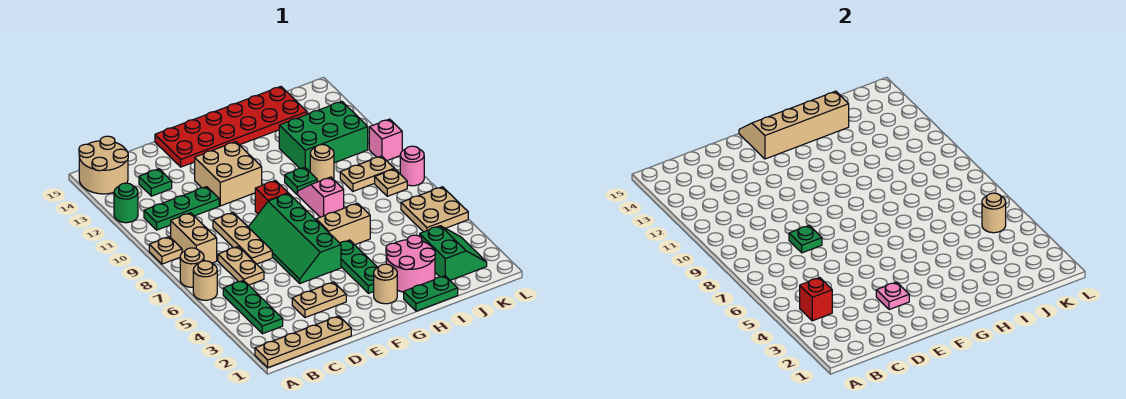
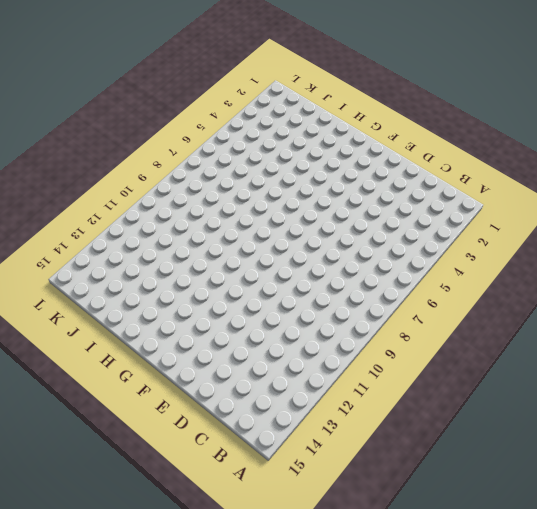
none -> tan plate A1:D1 level 1
none -> tan round brick A6 level 1
none -> tan round brick A7 level 1
none -> tan plate A9 level 1

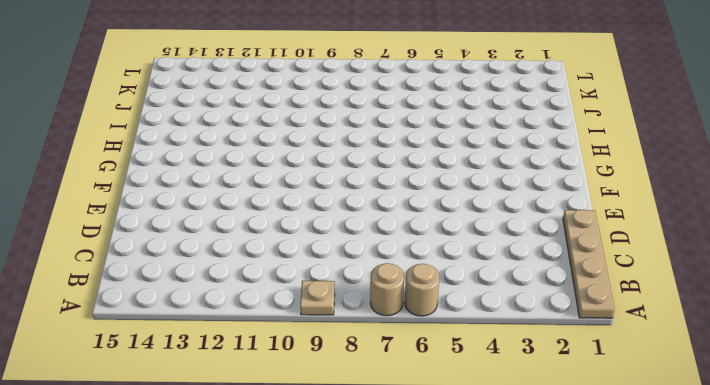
none -> green round brick A12 level 1
none -> tan round brick A14:B15 level 1
none -> green plate B3:B5 level 1
none -> tan brick B8:B9 level 1

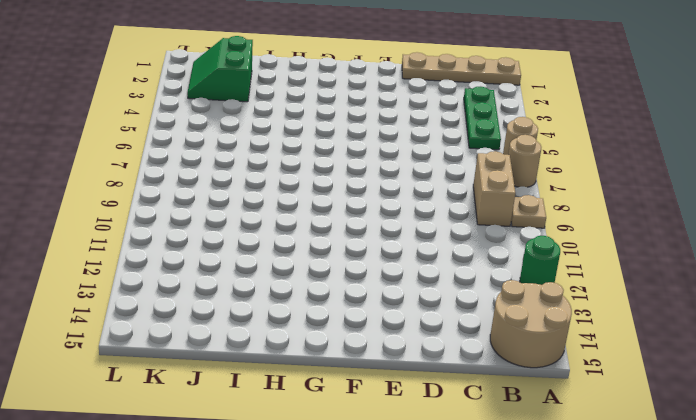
none -> green plate B11:D11 level 1
none -> tan plate C6:C7 level 1
none -> green plate C13 level 1
none -> tan plate D3:E3 level 1

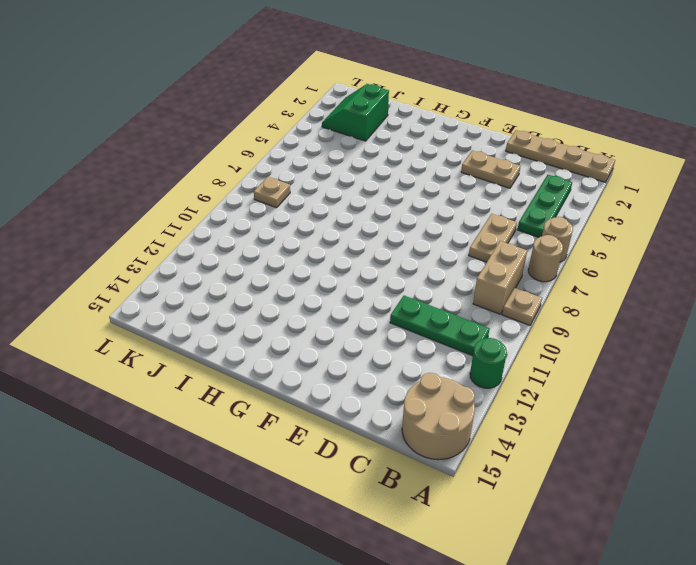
none -> green plate C13 level 1
none -> tan plate D7:D9 level 1
none -> green slope E5:F8 level 1 top F
none -> tan brick E11:F12 level 1

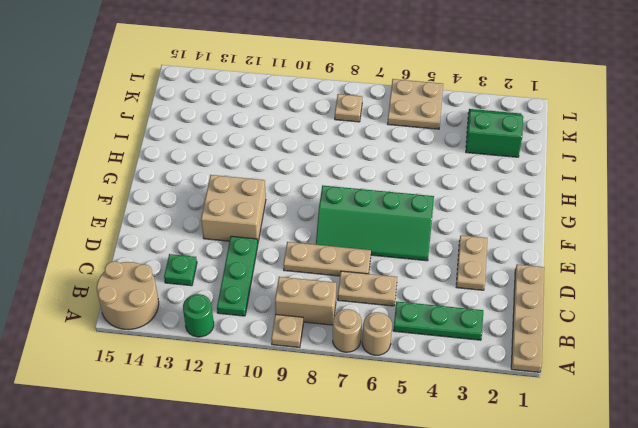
none -> red plate E14:J15 level 1
none -> red brick F9 level 1
none -> tan round brick G2 level 1
none -> green plate G3:G5 level 1

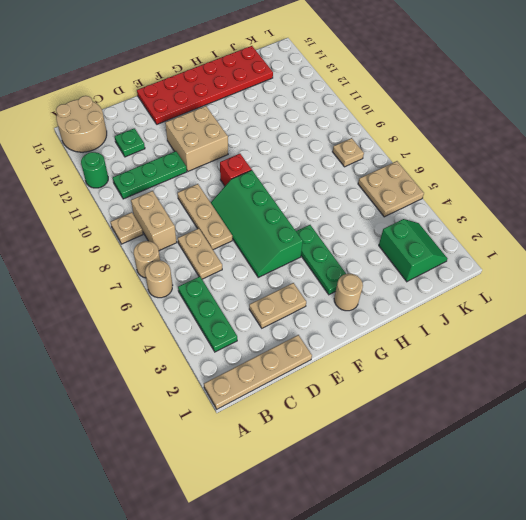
none -> tan brick G6:H6 level 1
none -> green plate H1:I1 level 1
none -> pink round brick H2:I3 level 1
none -> pink slope H8:H9 level 1 top 8

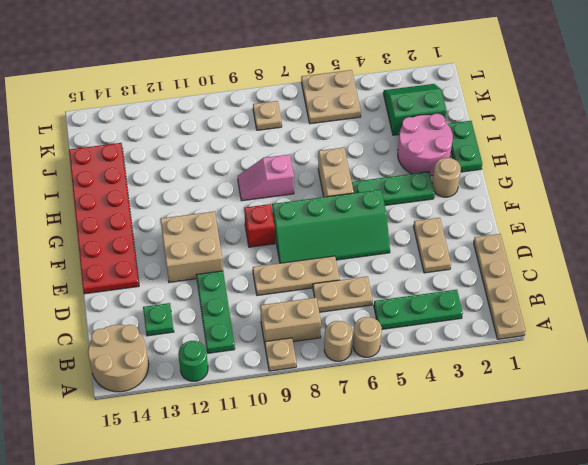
none -> green plate H10 level 1
none -> tan round brick I10 level 1
none -> green brick I11:K12 level 1
none -> tan plate J9:K9 level 1

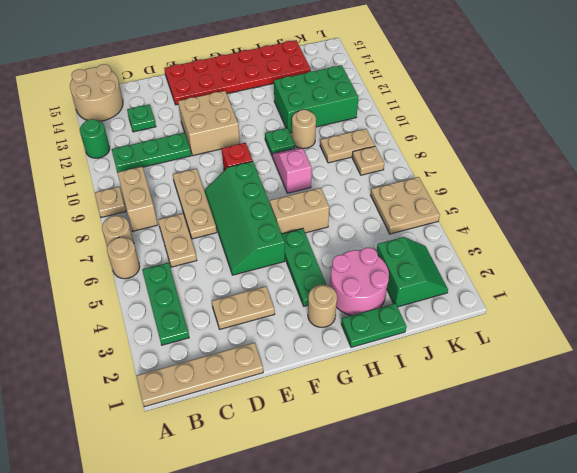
none -> pink round brick L8 level 1
none -> pink brick L10 level 1
none -> red brick B4 level 2
none -> green plate D8 level 2

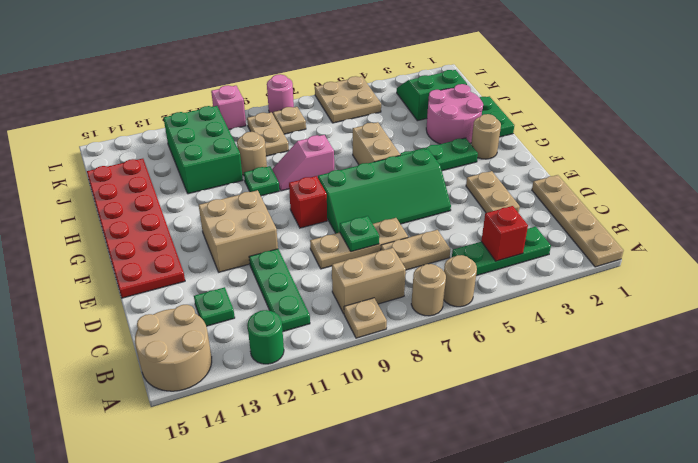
none -> pink plate E3 level 2
none -> tan slope F14:I15 level 2 top 14
none -> tan round brick K5 level 2

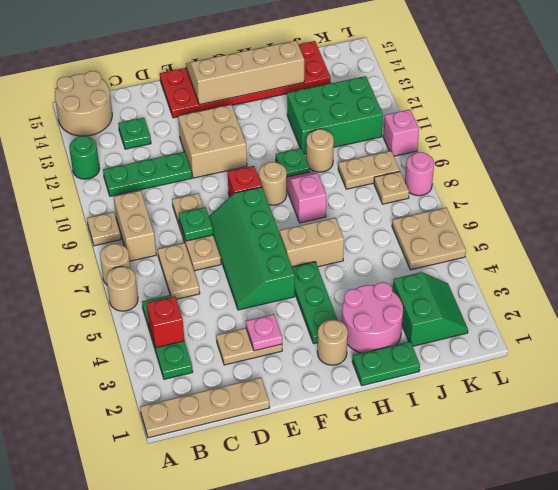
tan round brick G9 level 1 -> tan round brick K5 level 2

